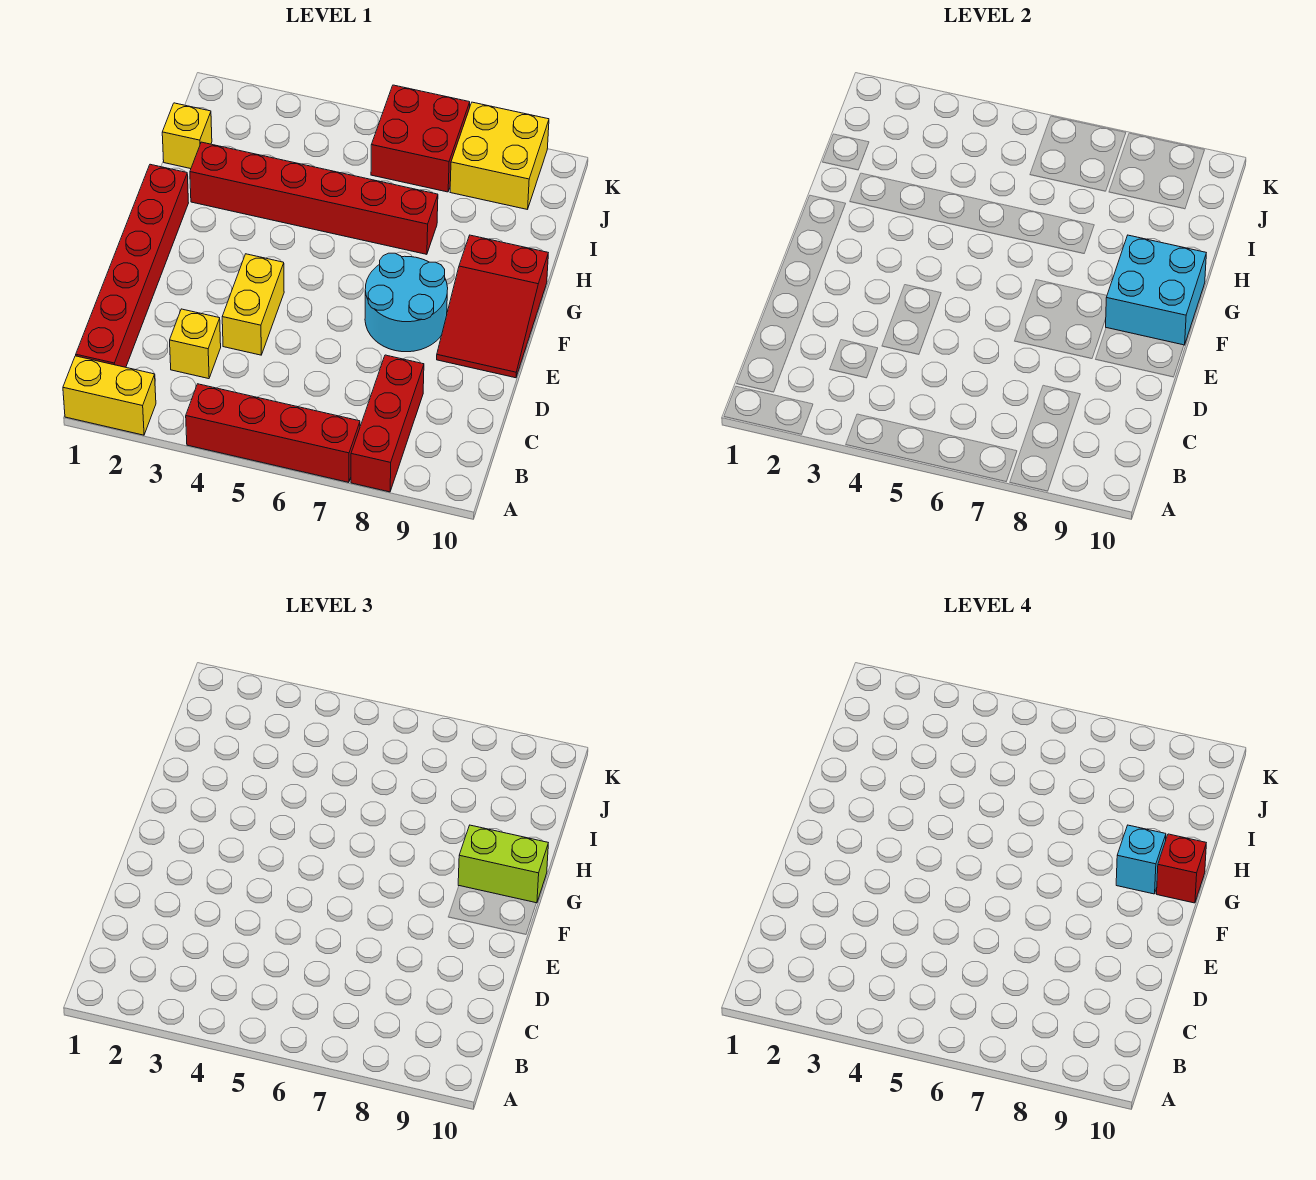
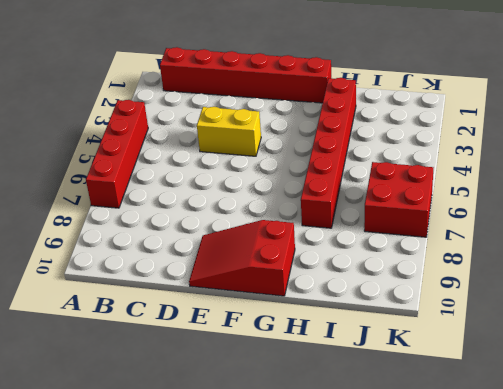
none -> yellow brick A1:A2 level 1
none -> red brick A8:C8 level 1
none -> yellow brick C3 level 1

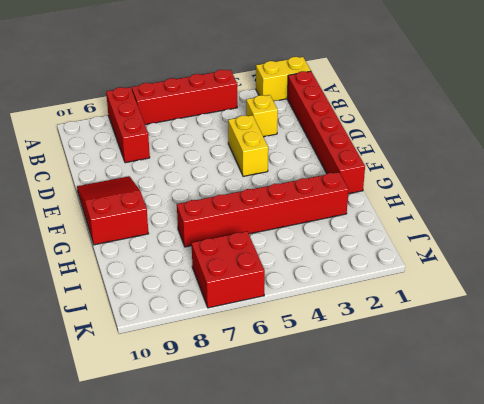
none -> cyan round brick E7:F8 level 1
none -> yellow brick I1 level 1
none -> yellow brick J8:K9 level 1

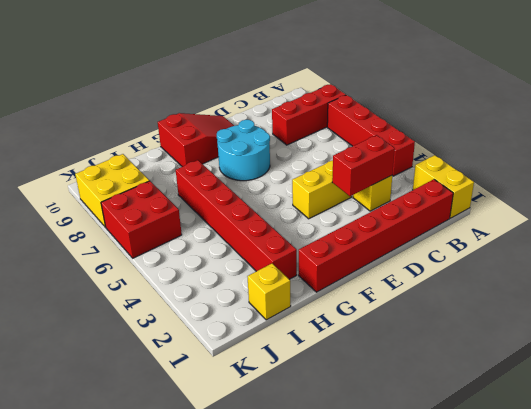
red brick C3:D3 level 2 -> none
none -> cyan brick F9:G10 level 2
none -> lime brick G9:G10 level 3
none -> cyan brick G9 level 4

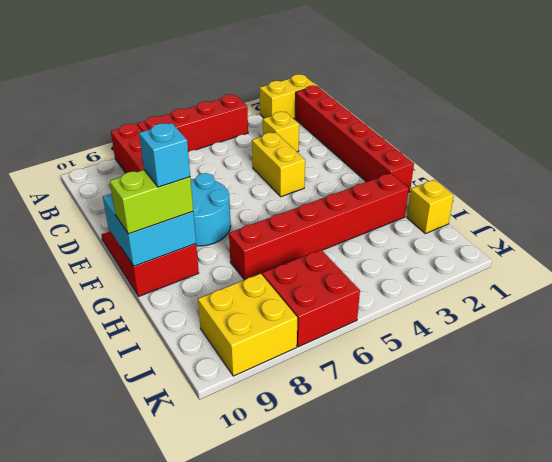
none -> red brick G10 level 4

